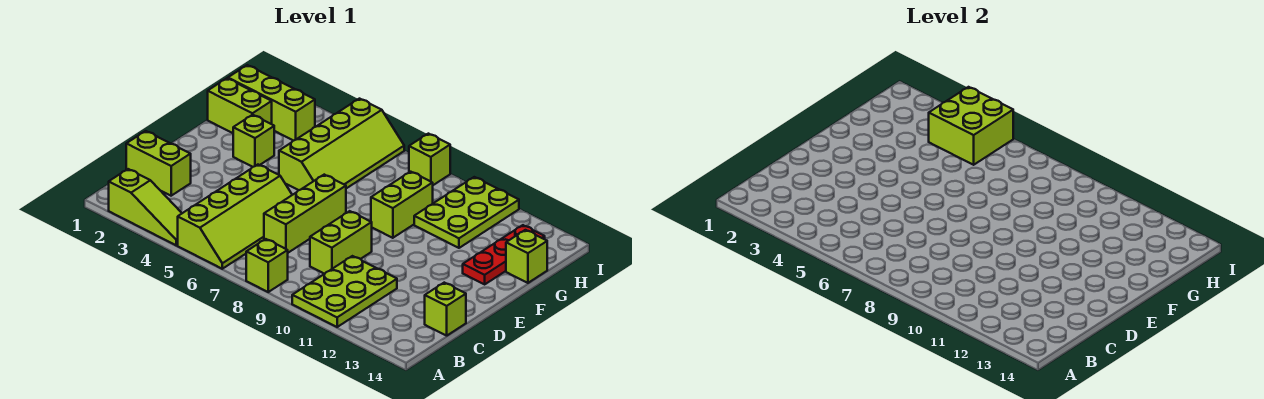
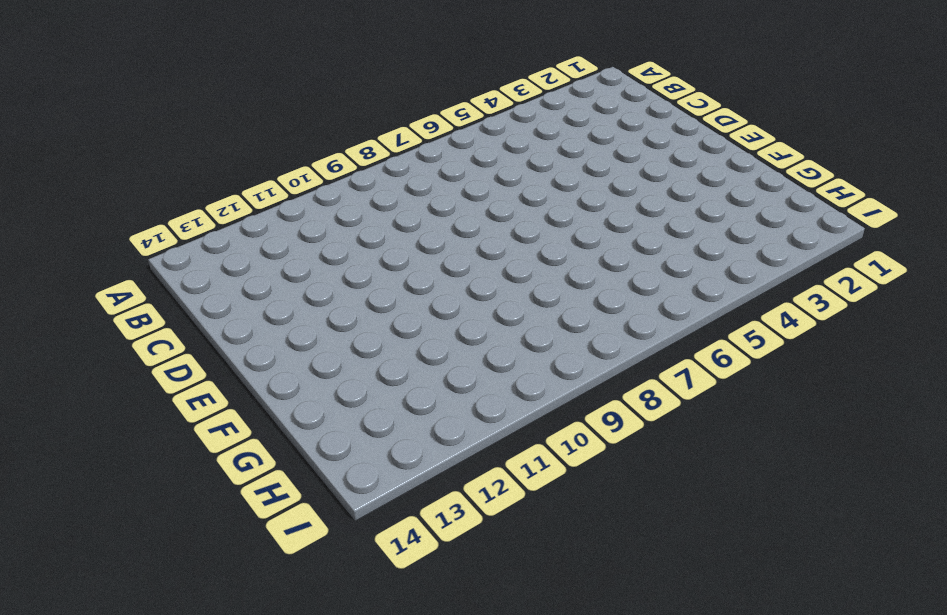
none -> lime slope A2:A4 level 1 top 2
none -> lime slope A5:D6 level 1 top 5
none -> lime brick A8 level 1

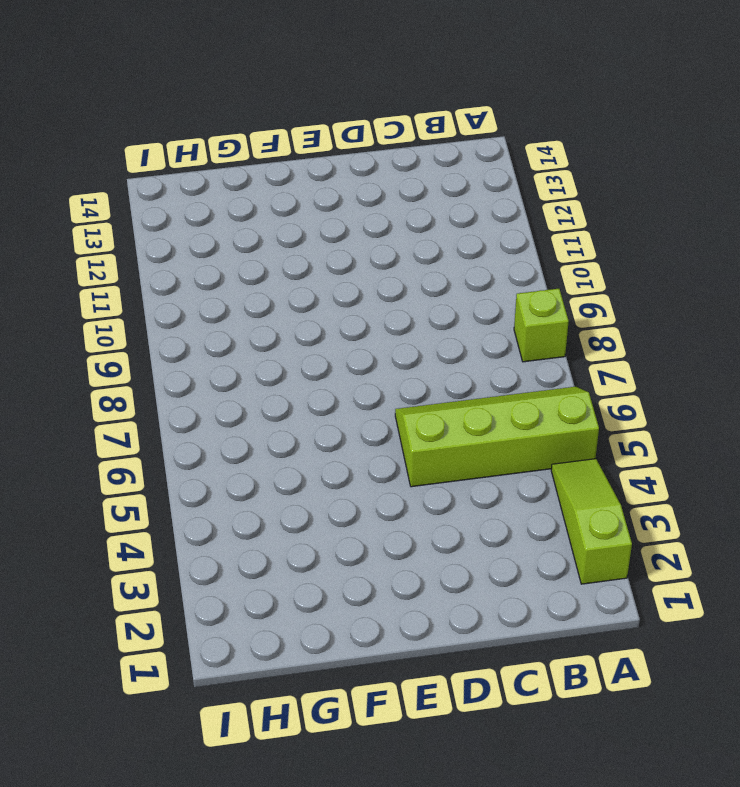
none -> lime plate A10:C11 level 1
none -> lime brick C1:C2 level 1
none -> lime brick C7:E7 level 1

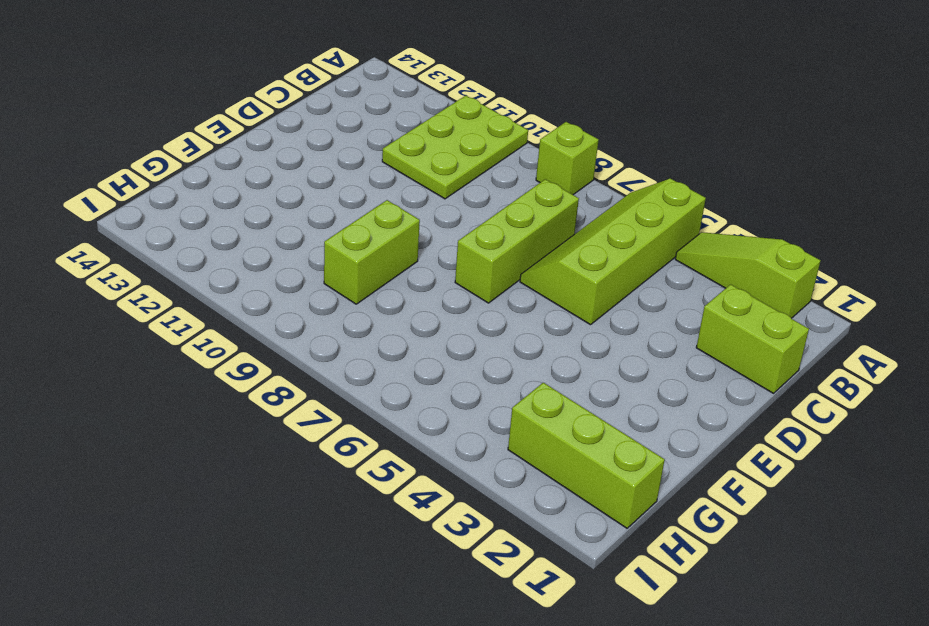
none -> lime brick C9:D9 level 1
none -> lime brick C14 level 1
none -> lime brick F3 level 1

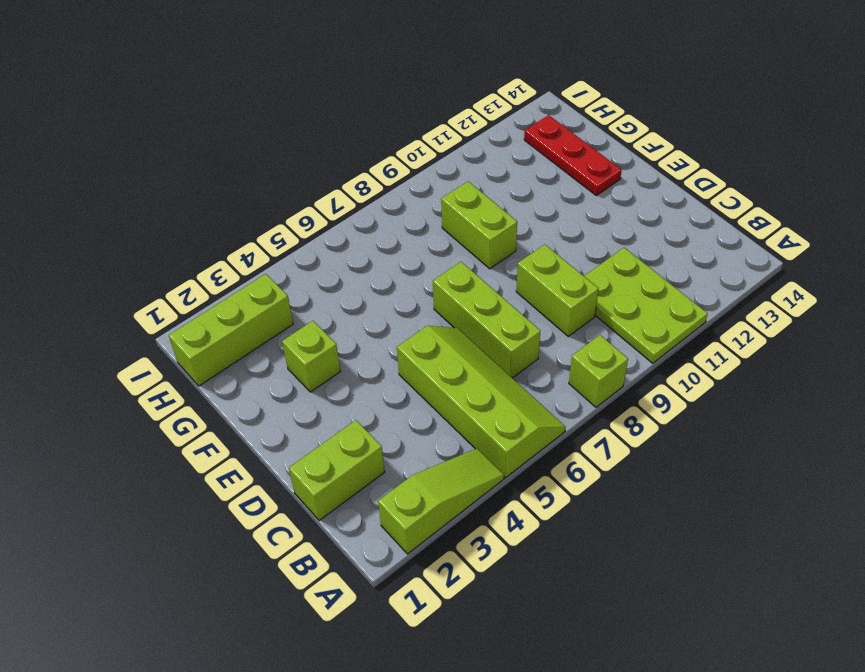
none -> lime brick C14 level 1
none -> lime slope F5:I6 level 1 top 5
none -> lime brick G1:G2 level 1

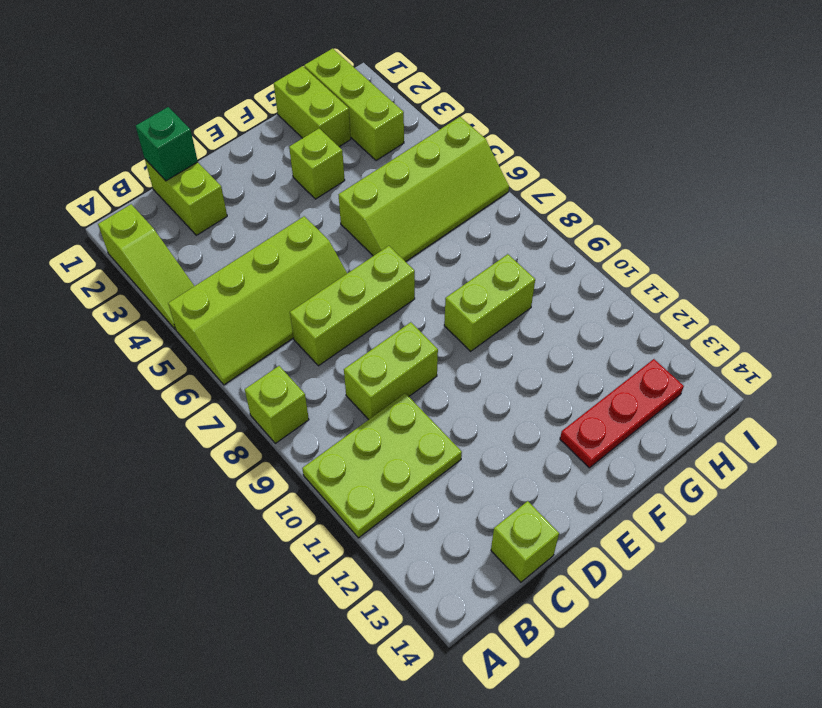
green brick C1 level 2 -> none
none -> lime plate G10:I11 level 1
none -> lime brick G14 level 1
none -> lime brick I8 level 1

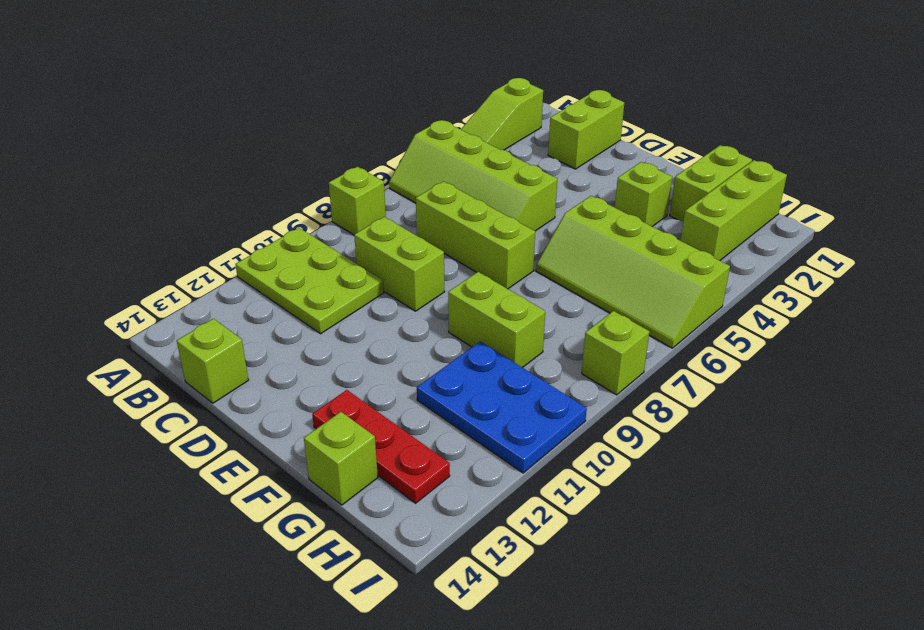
blue plate G10:I11 level 1 -> lime plate G10:I11 level 1
none -> lime brick H4:I5 level 2

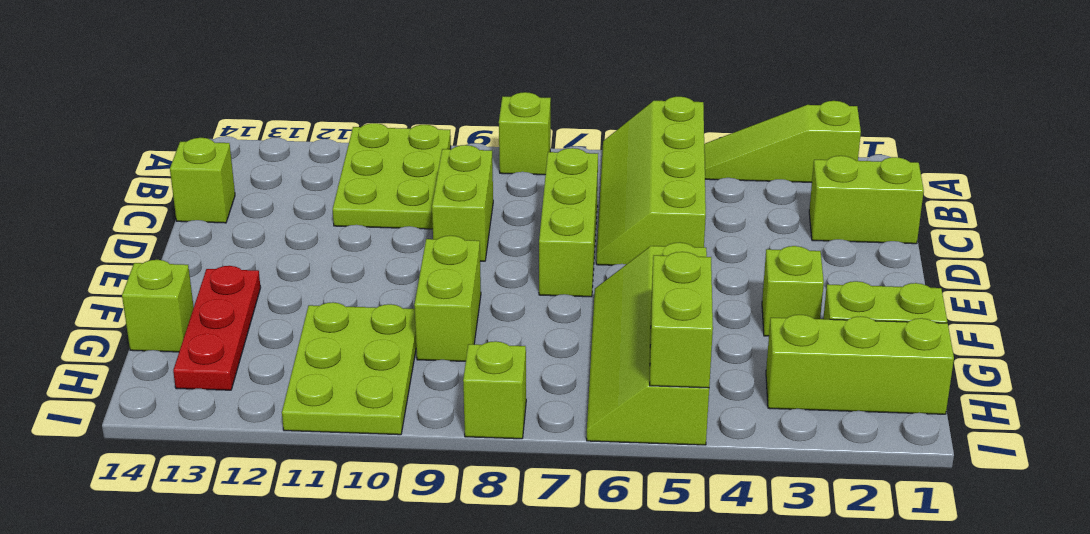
lime brick H5:I5 level 2 -> lime brick H4:I5 level 2

